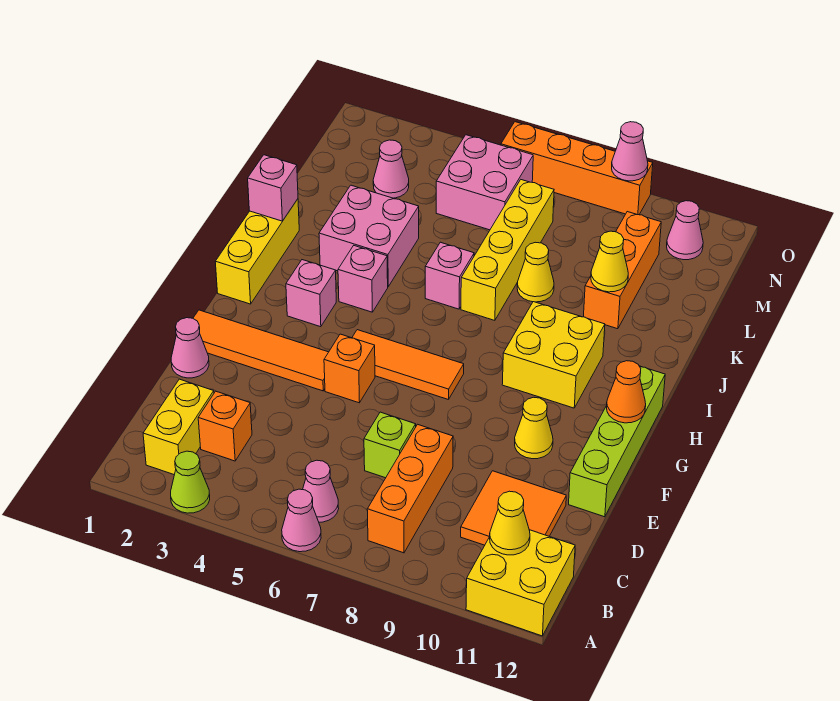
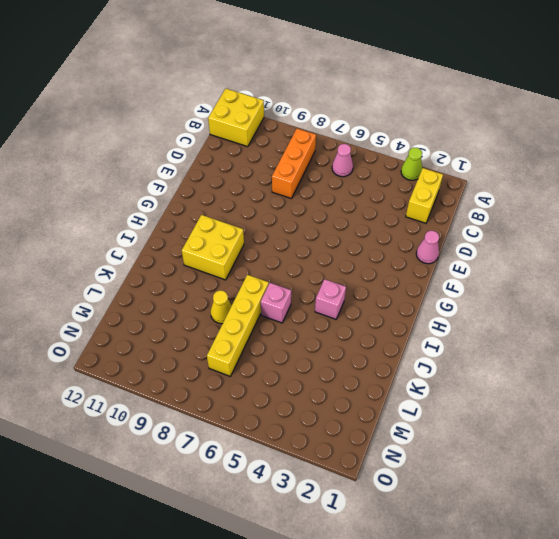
none -> pink cone A6 level 1
none -> orange brick C3 level 1
none -> orange tile C10:D11 level 1
none -> lime brick D7 level 1

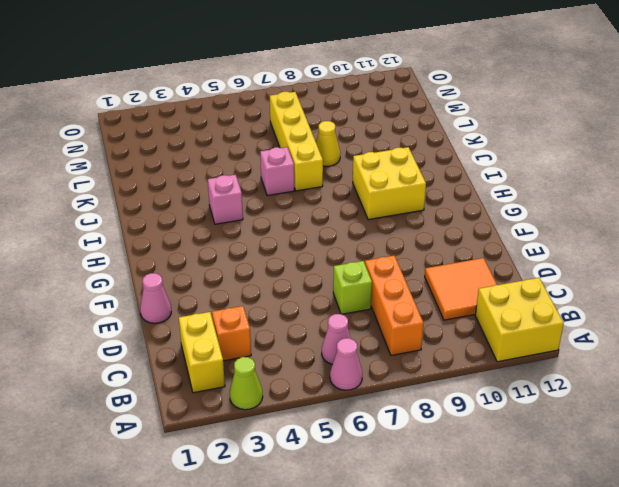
none -> lime brick E12:H12 level 1
none -> orange tile F1:F4 level 1
none -> orange brick F5 level 1
none -> yellow cone F10 level 1

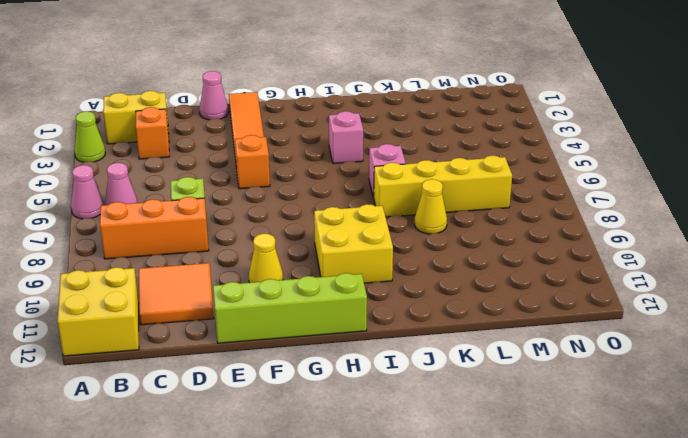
none -> orange tile G5:G7 level 1
none -> yellow brick H1:J1 level 1
none -> pink brick H3 level 1
none -> pink brick J3:K4 level 1

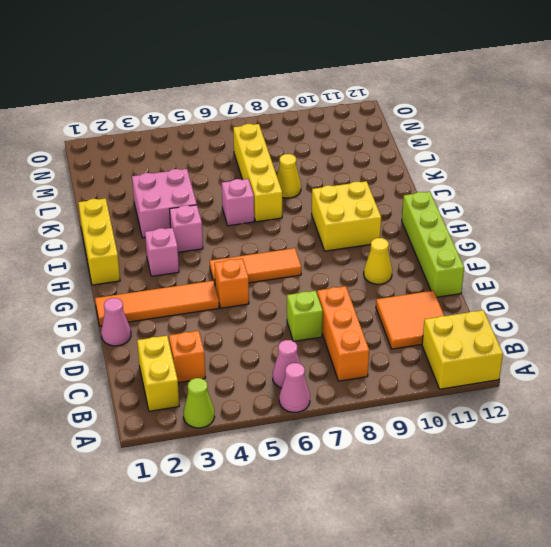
none -> orange brick K10:M10 level 1
none -> pink cone M3 level 1
none -> pink brick M5:N6 level 1
none -> pink cone N11 level 1

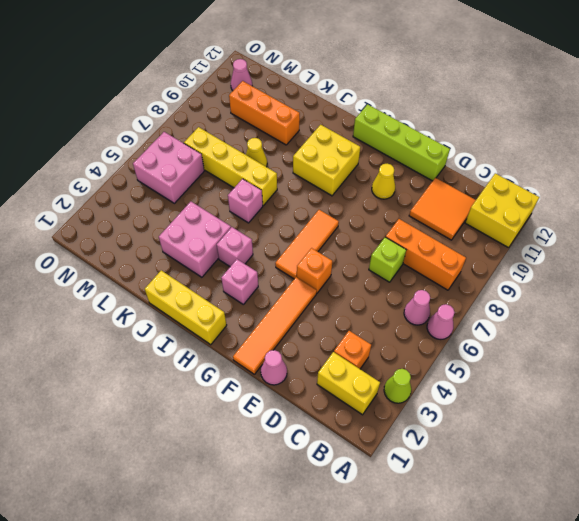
none -> pink cone M3 level 1
none -> orange brick O6:O9 level 1
none -> yellow cone B11 level 2
none -> orange cone G12 level 2

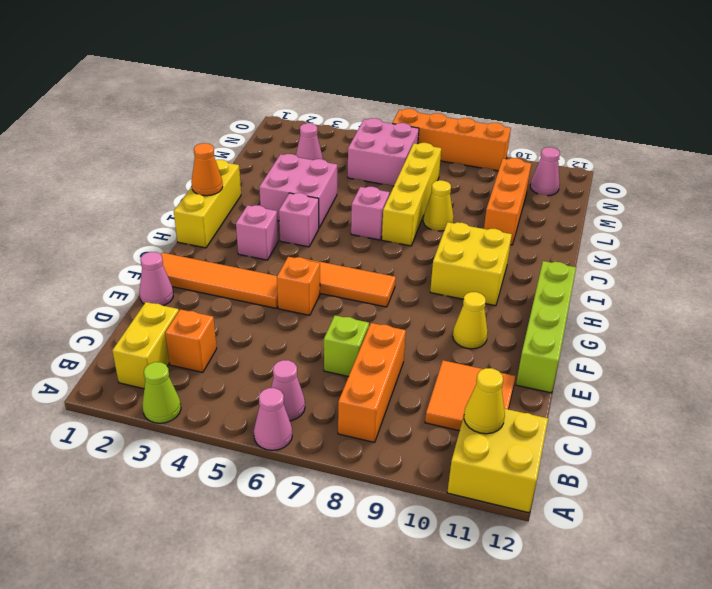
orange cone I1 level 2 -> orange cone G12 level 2
none -> pink brick J1 level 2
none -> yellow cone K10 level 2
none -> pink cone O9 level 2

